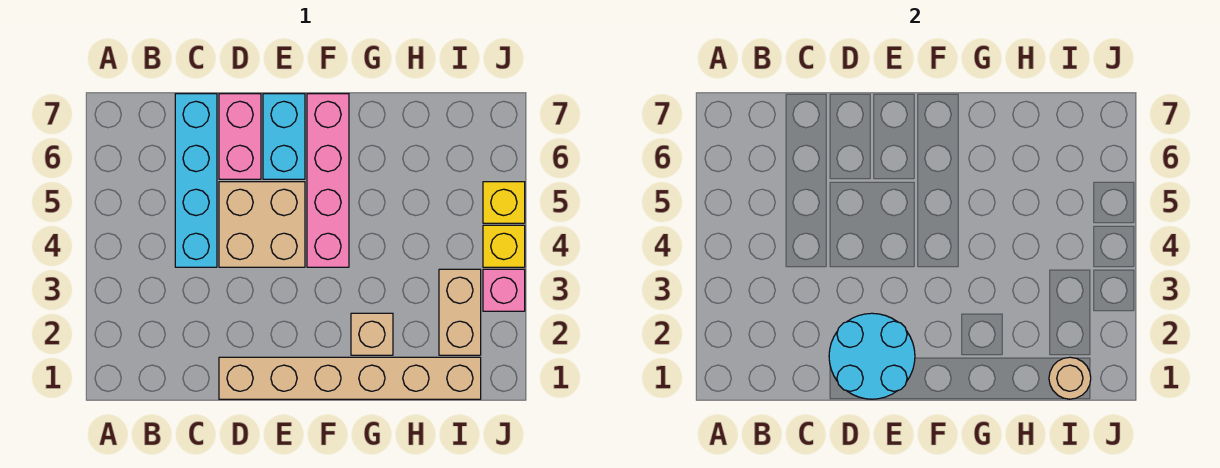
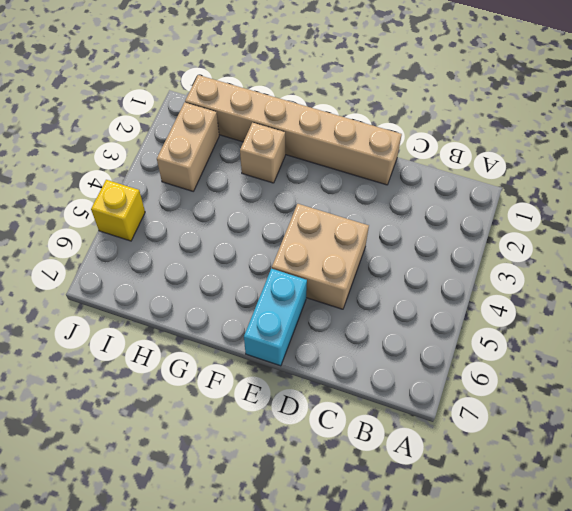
none -> cyan brick C4:C7 level 1
none -> pink brick D6:D7 level 1
none -> pink brick F4:F7 level 1

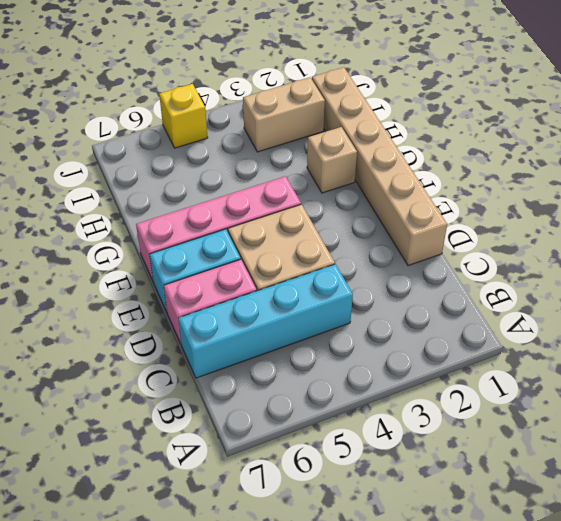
none -> pink brick J3 level 1
none -> yellow brick J4 level 1
none -> cyan round brick D1:E2 level 2

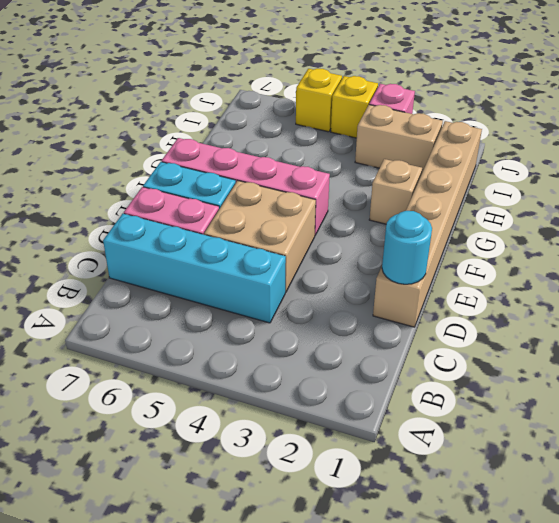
cyan round brick D1 level 2 -> cyan round brick D1:E2 level 2
none -> tan round brick I1 level 2

